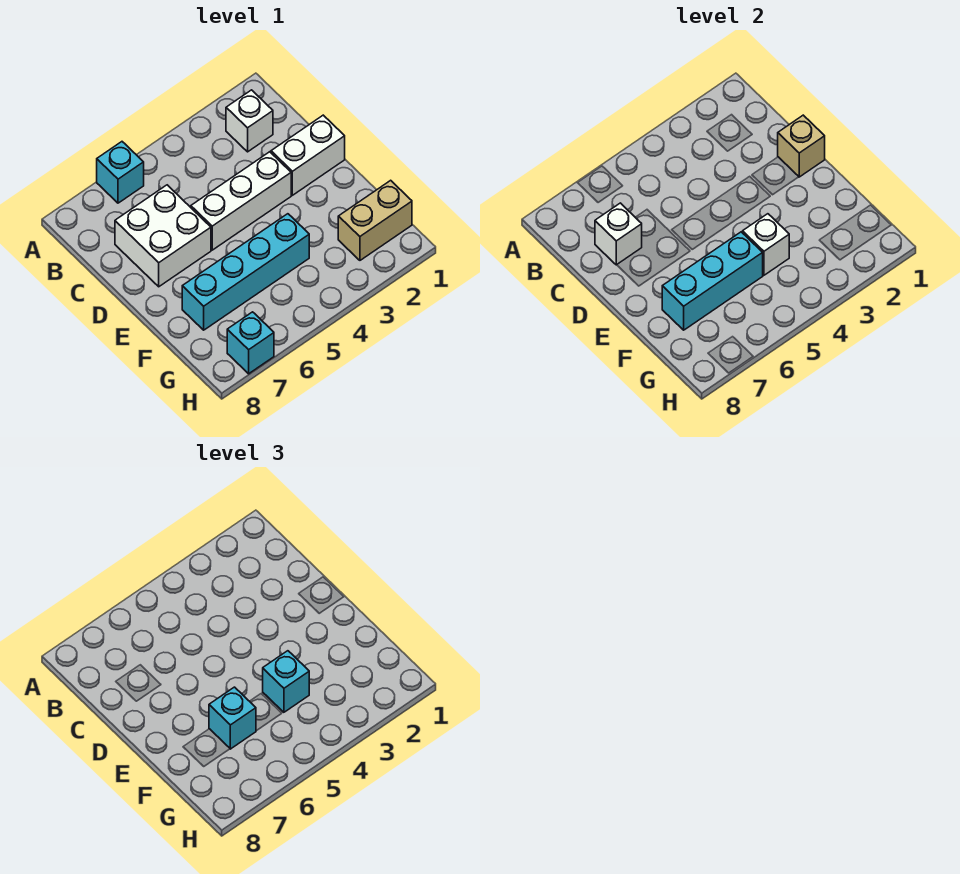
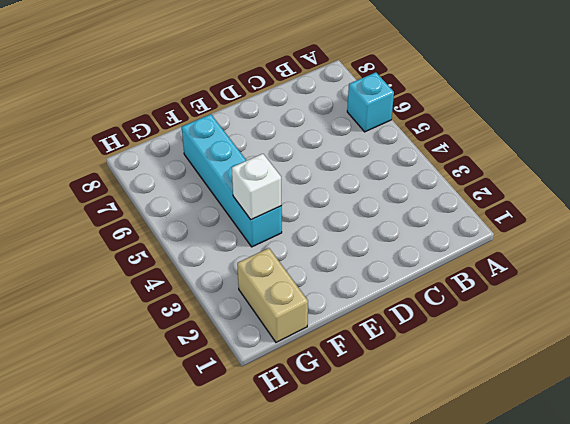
none -> white brick B2 level 1
none -> white brick C6:D7 level 1
none -> white brick D1:D2 level 1

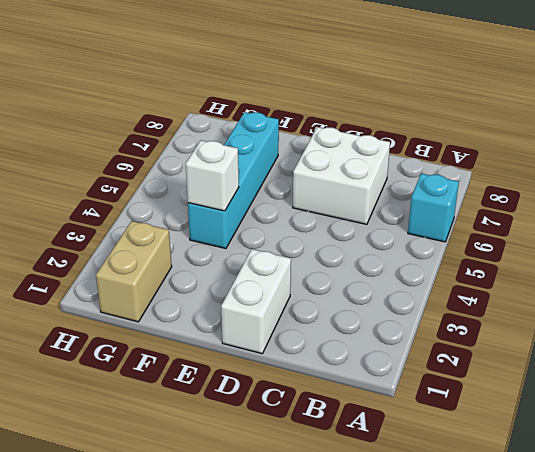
none -> white brick B2 level 1
none -> white brick D3:D5 level 1
none -> cyan brick H7 level 1

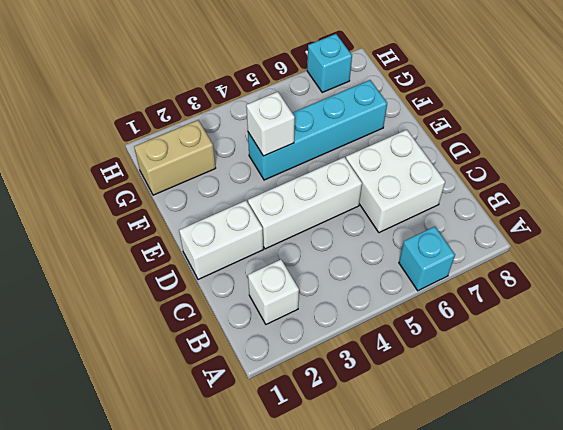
none -> white brick C7 level 2
none -> tan brick D1 level 2
none -> cyan brick F5:F7 level 2

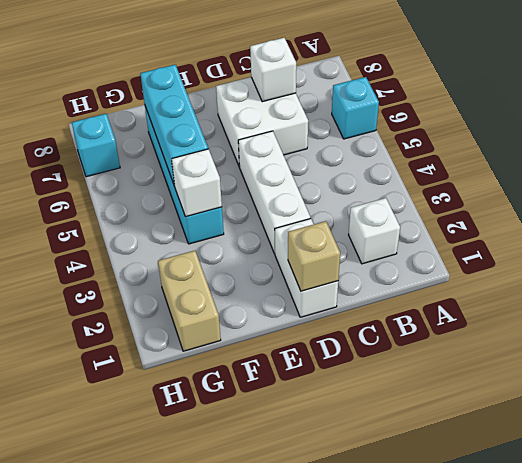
none -> cyan brick F4 level 3
none -> cyan brick F6 level 3

